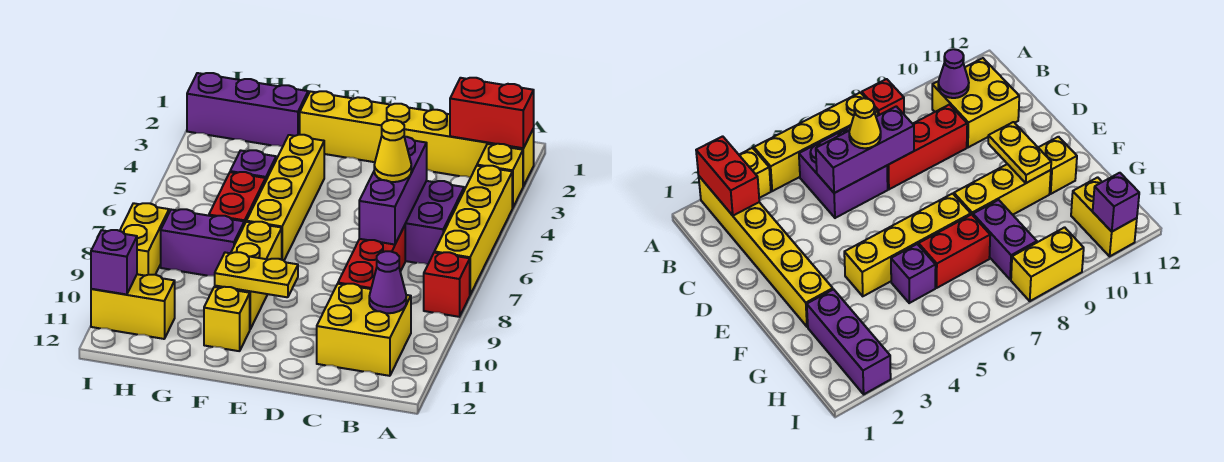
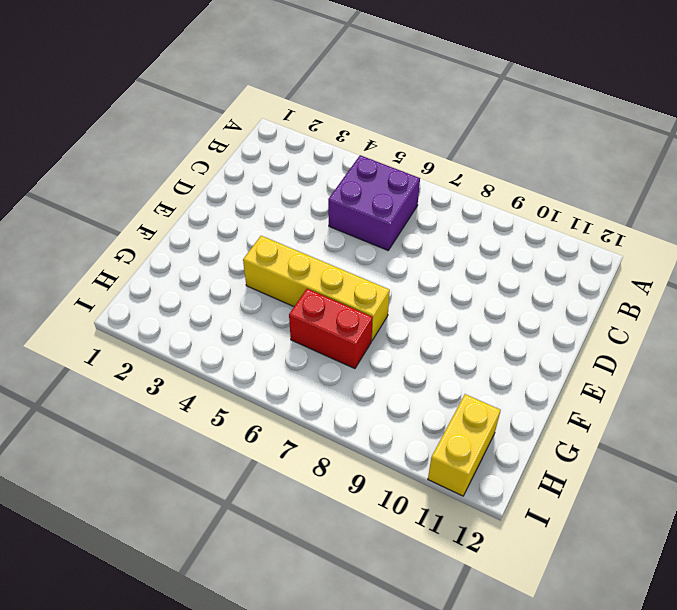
none -> yellow brick A2:F2 level 1
none -> yellow brick A3 level 1
none -> yellow brick A4:A7 level 1

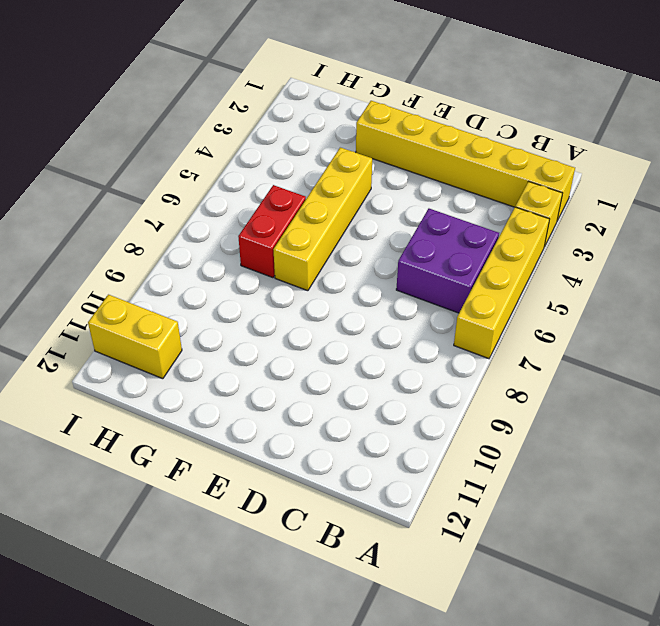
none -> red brick A8 level 1
none -> yellow brick B10:C11 level 1
none -> red brick C7:C9 level 1

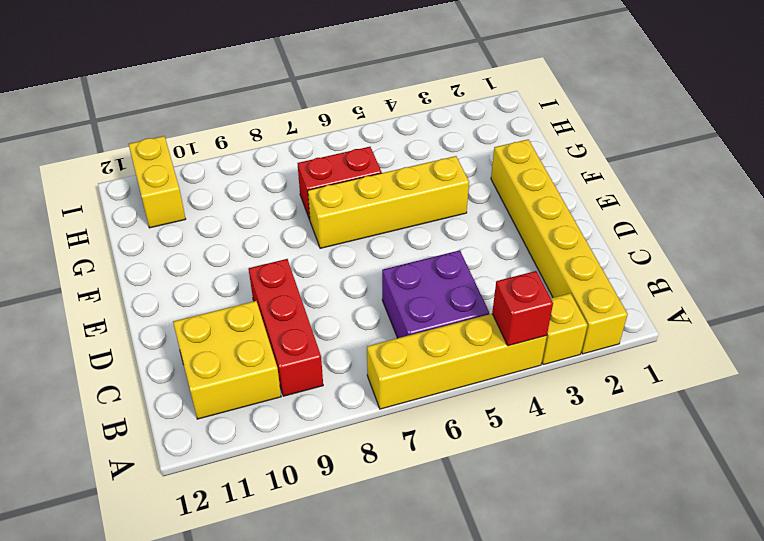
red brick A4 level 2 -> red brick A8 level 1
red brick B9:D9 level 1 -> red brick C7:C9 level 1
none -> yellow brick F8:F10 level 1
none -> yellow brick F11 level 1
none -> purple brick G2:I2 level 1

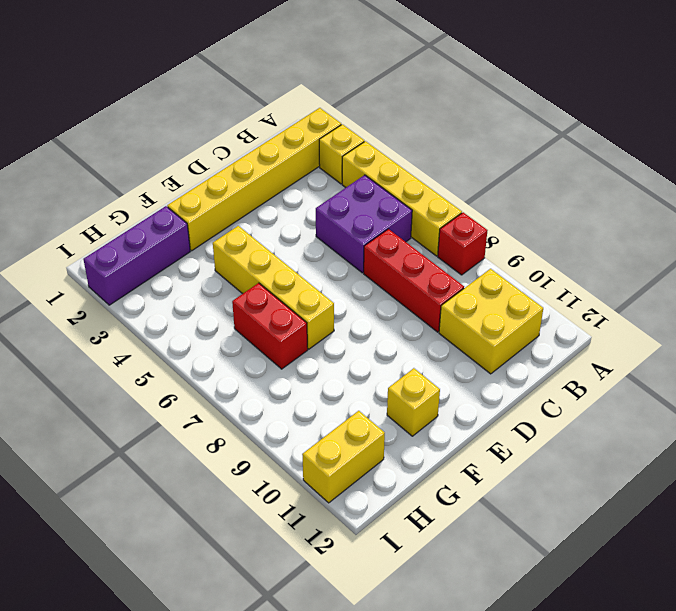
none -> yellow brick F8:F10 level 1
none -> purple brick G5 level 1
none -> purple brick G8:H8 level 1

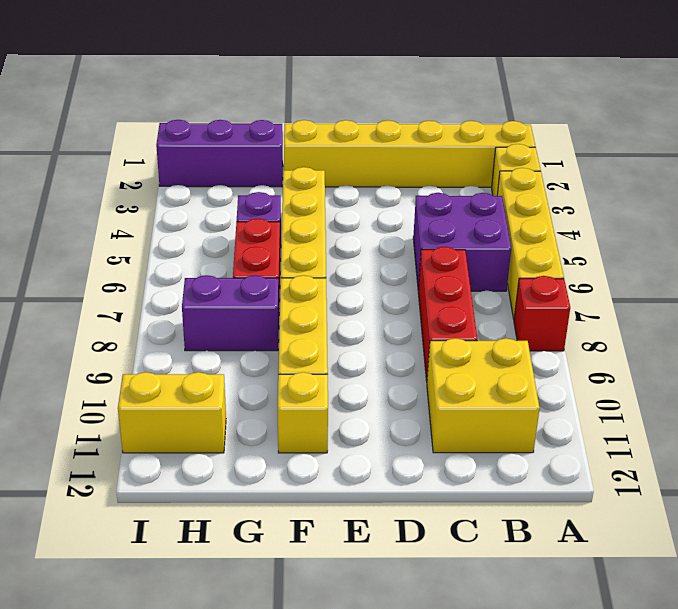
none -> yellow brick I8:I9 level 1
none -> red brick A2:B2 level 2
none -> purple cone B10 level 2

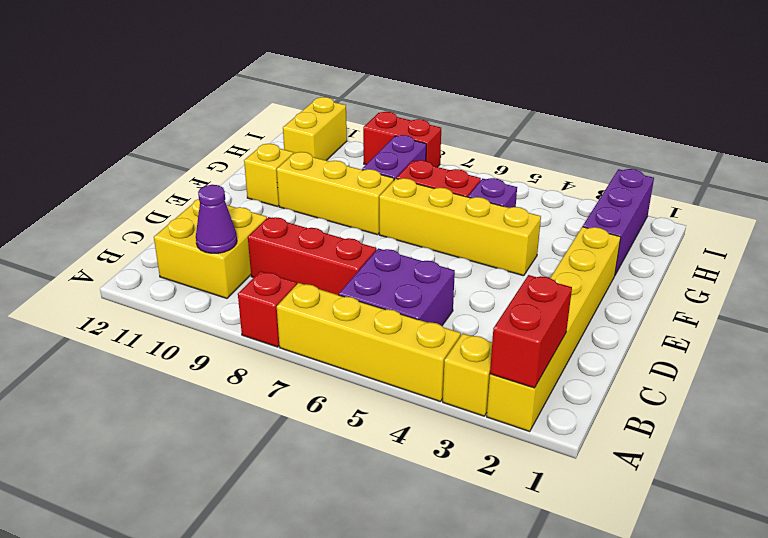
red brick I8:I9 level 1 -> yellow brick I8:I9 level 1
none -> purple brick C5:C7 level 2
none -> yellow plate E10:F10 level 2
none -> purple brick I11 level 2

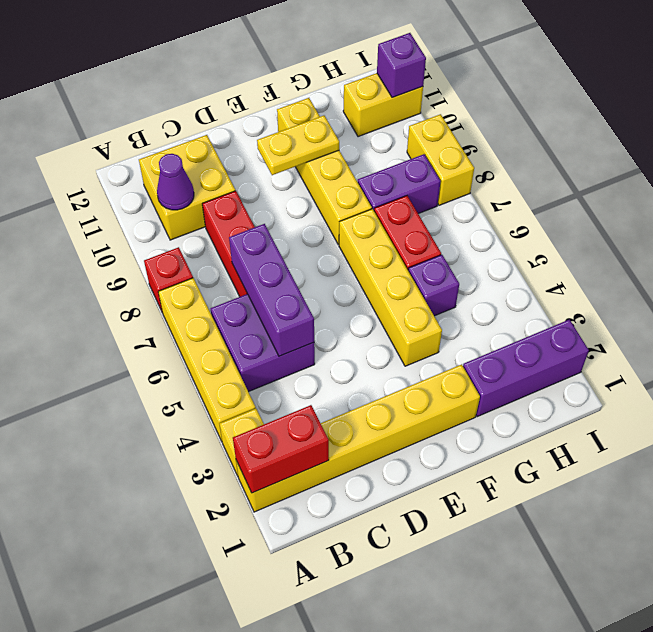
none -> yellow cone C6 level 3

